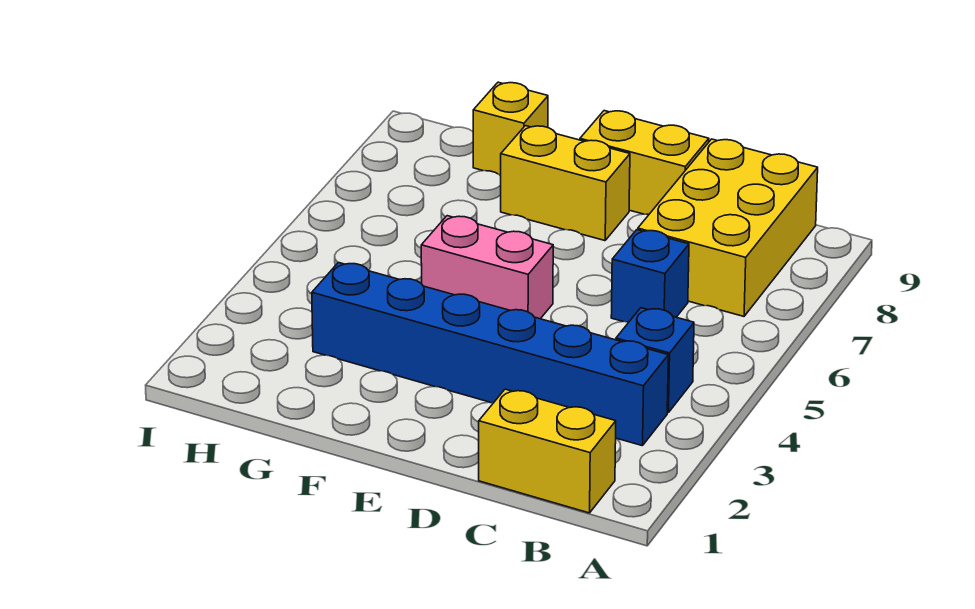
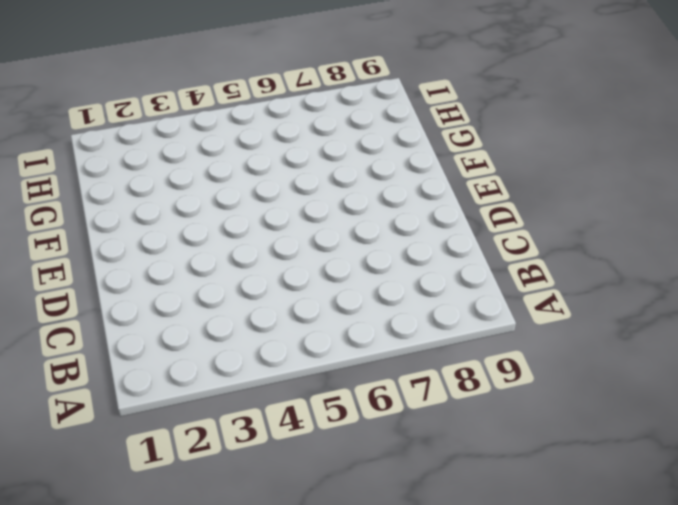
none -> yellow brick B1:C1 level 1
none -> blue brick B3:G3 level 1

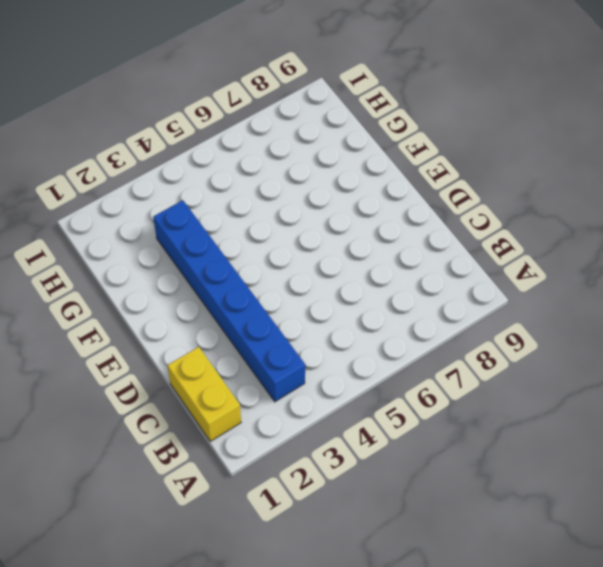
none -> blue brick B4 level 1
none -> yellow brick B7:C9 level 1

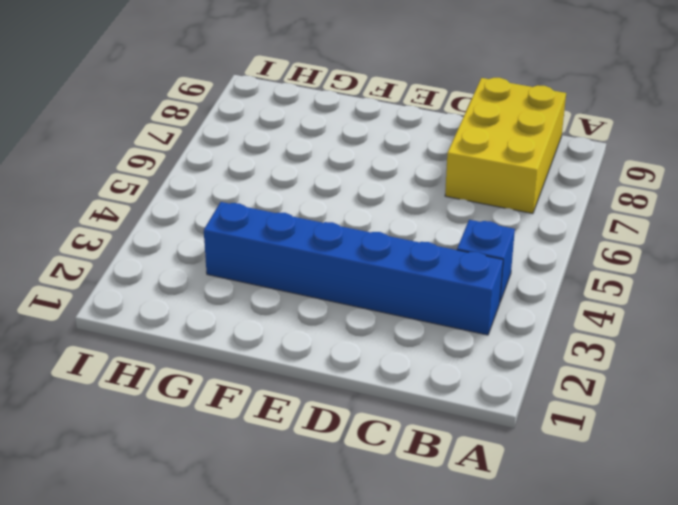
none -> yellow brick B1:C1 level 1
none -> blue brick C6 level 1

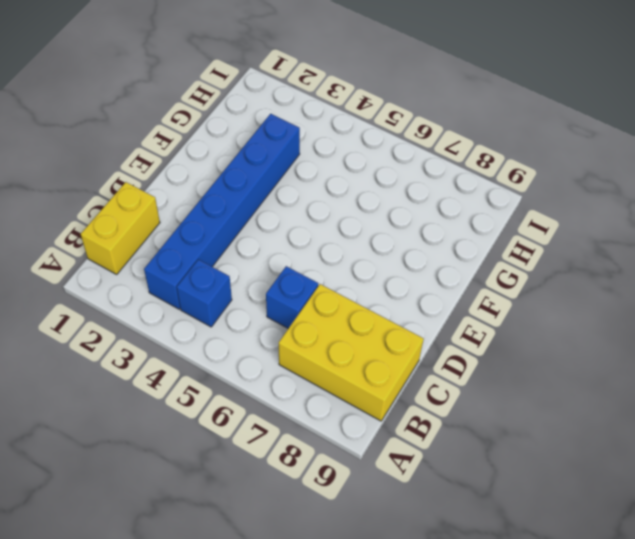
none -> yellow brick D9:E9 level 1
none -> pink brick E5:F5 level 1

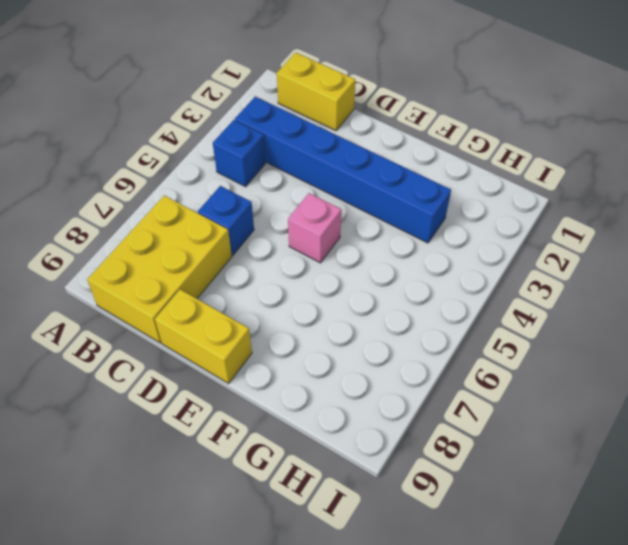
pink brick E5 level 1 -> pink brick E5:F5 level 1
none -> yellow brick E8:F8 level 1
none -> yellow brick G9 level 1

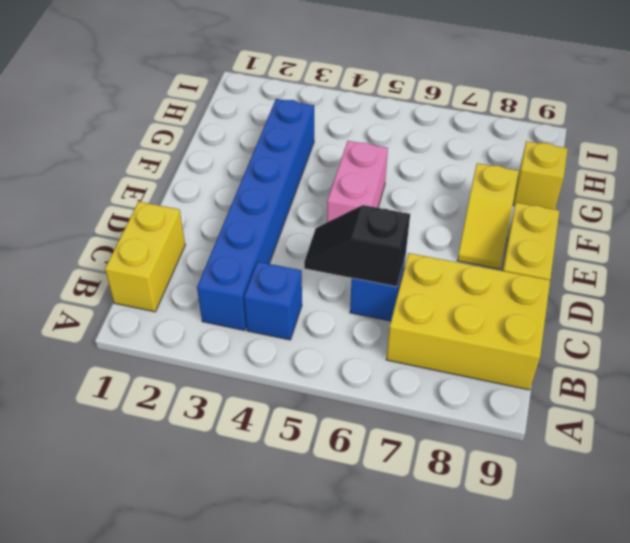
black slope C5:C6 level 2 top 6 -> none
yellow slope E8:F8 level 1 top F -> yellow brick E8:F8 level 1

